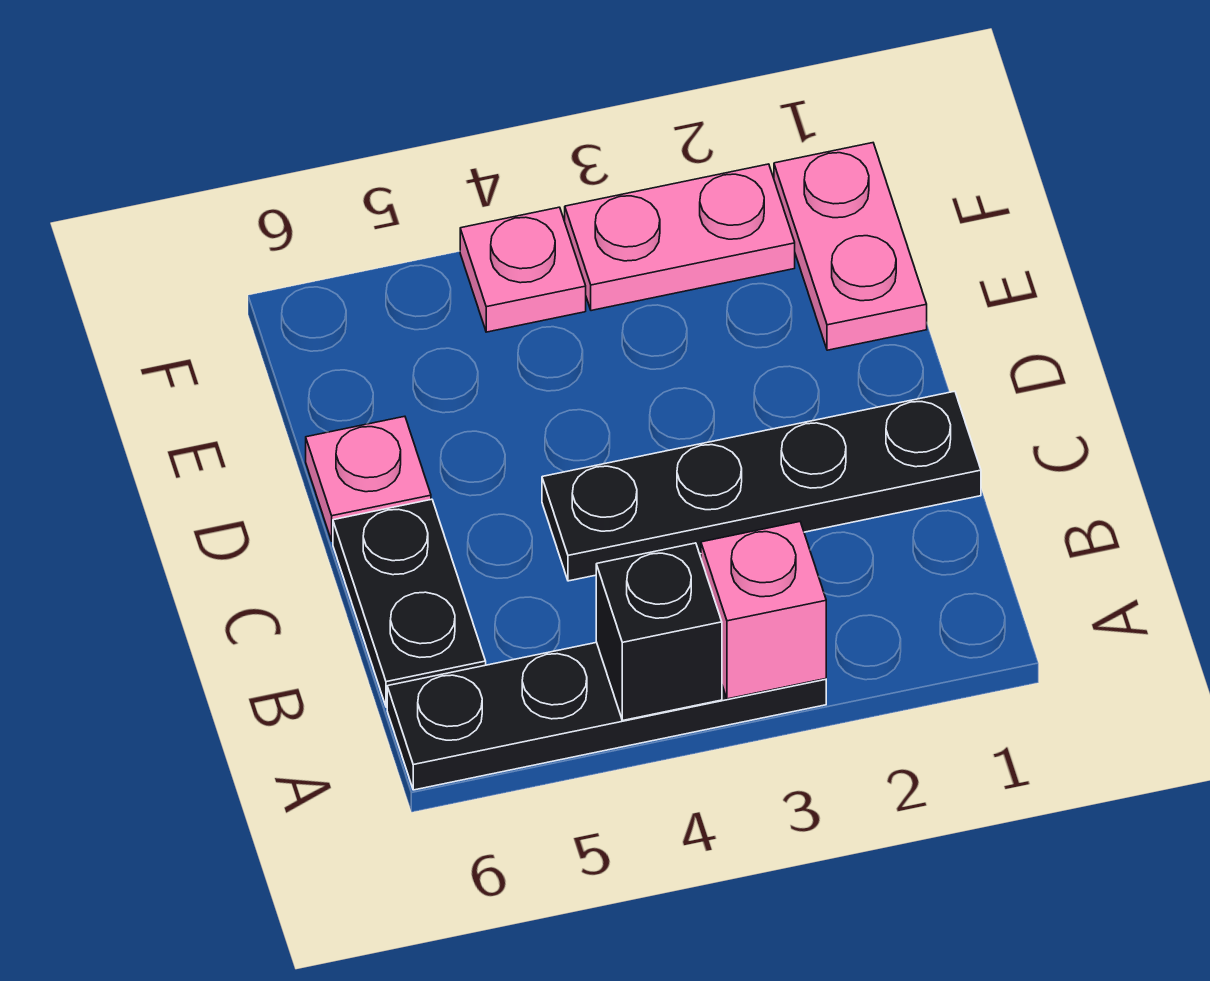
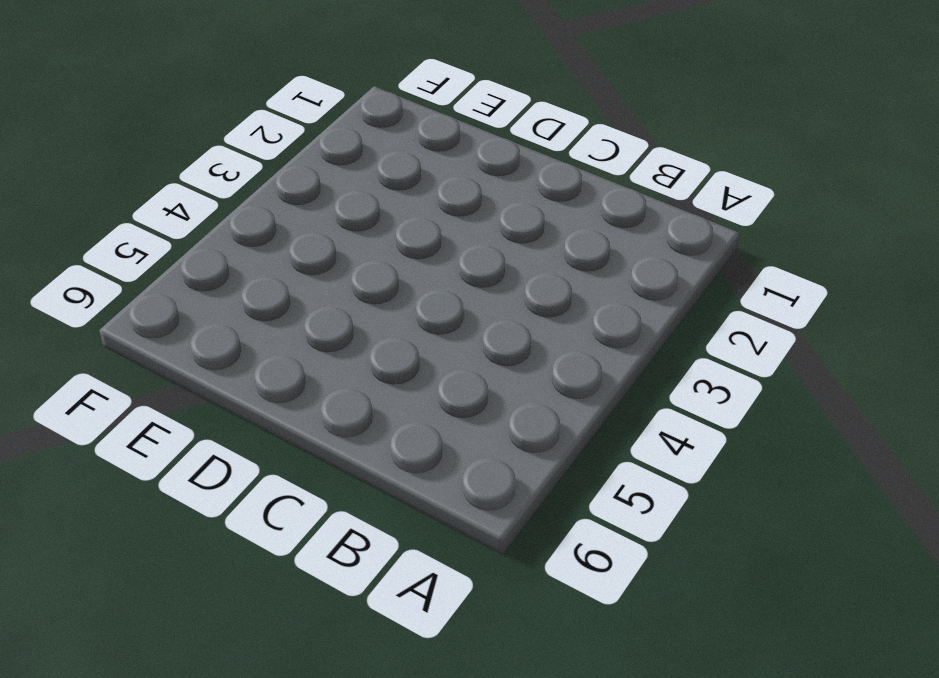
none -> black plate A3:A6 level 1
none -> black plate B6:C6 level 1

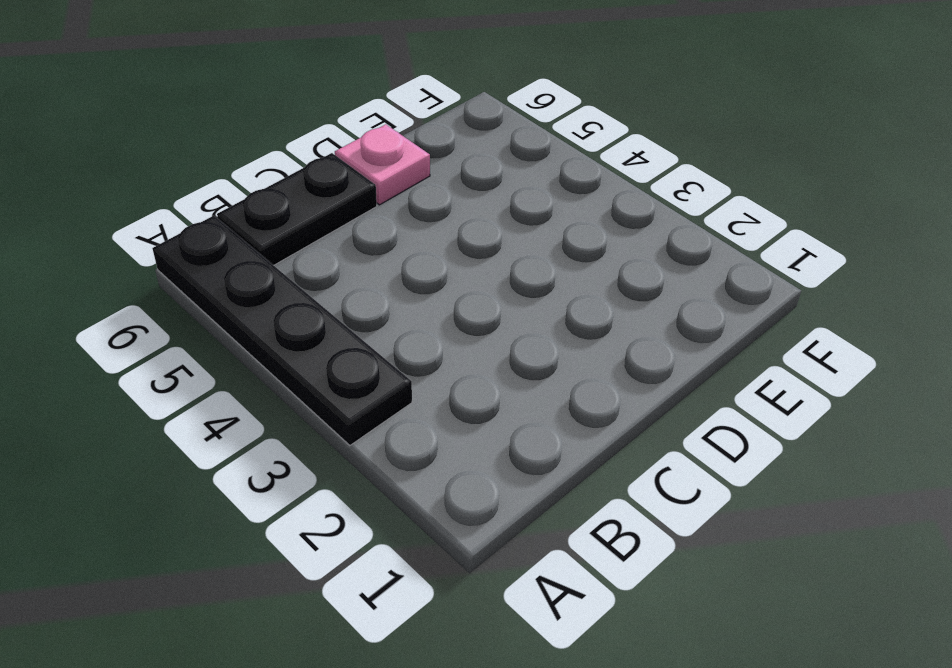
none -> black plate C1:C4 level 1
none -> pink plate E1:F1 level 1

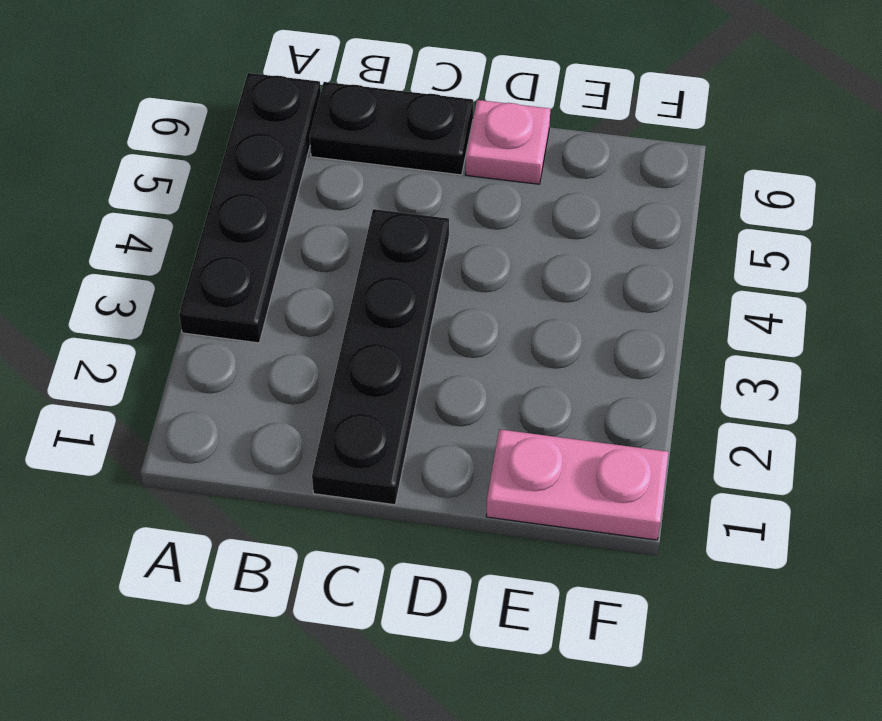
none -> pink plate F2:F3 level 1
none -> pink plate F4 level 1

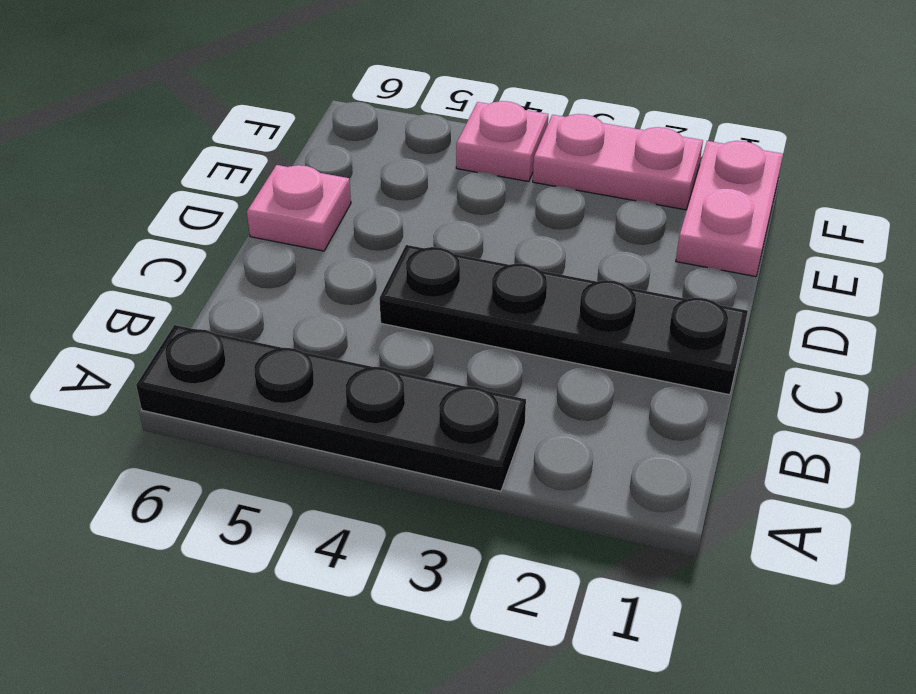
none -> black plate B6:C6 level 1
none -> pink brick A3 level 2

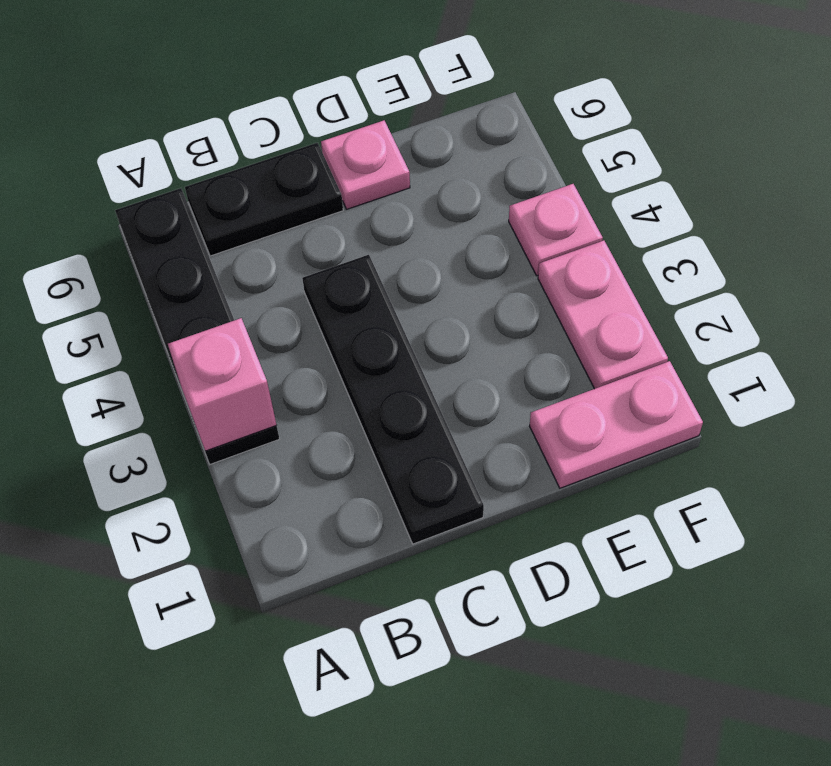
none -> black brick A4 level 2

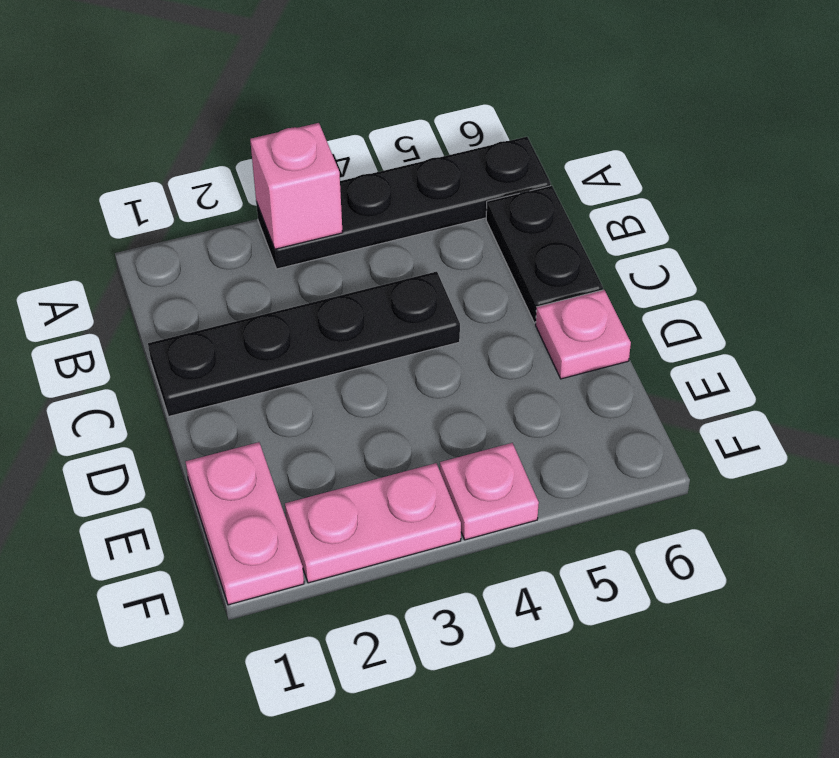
none -> black brick A4 level 2

